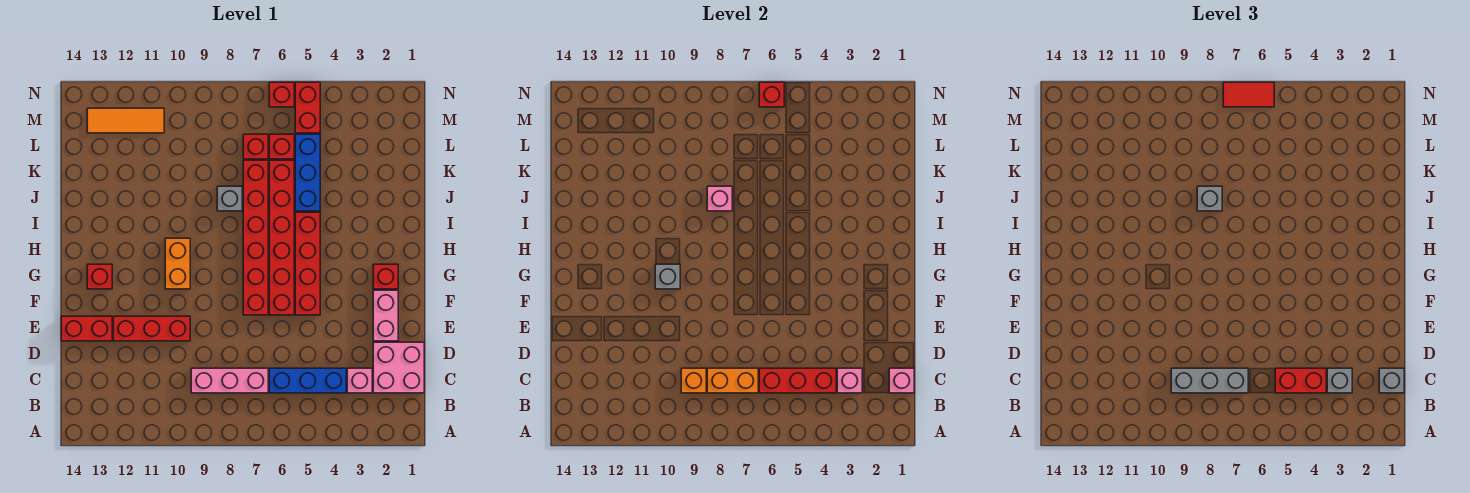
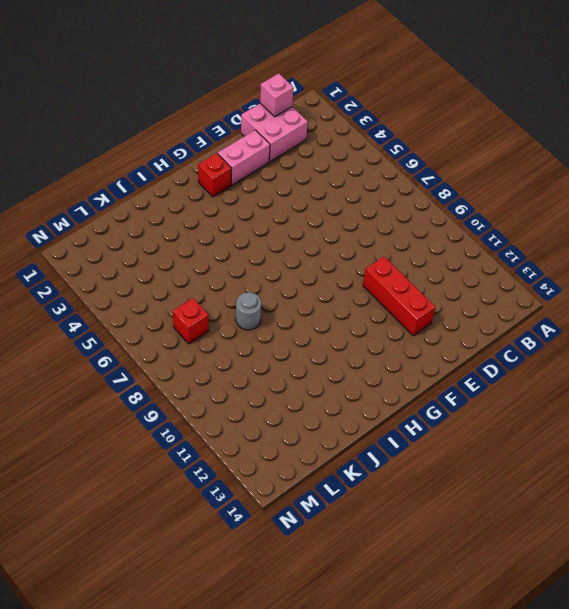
grey round brick J8 level 1 -> grey brick J8 level 1
none -> pink brick C3 level 1
none -> blue brick C4:C6 level 1
none -> pink brick C7:C9 level 1
none -> red brick E13:E14 level 1

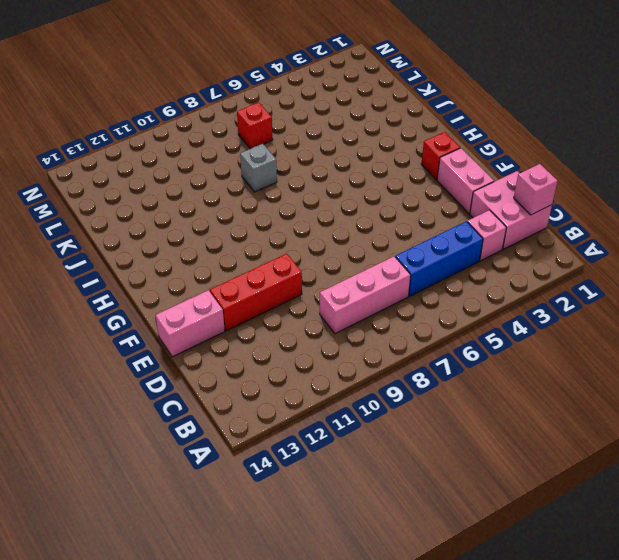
pink brick E13:E14 level 1 -> red brick E13:E14 level 1
none -> red brick F5:I5 level 1
none -> red brick F6:K6 level 1
none -> red brick F7:K7 level 1
none -> orange brick G10:H10 level 1

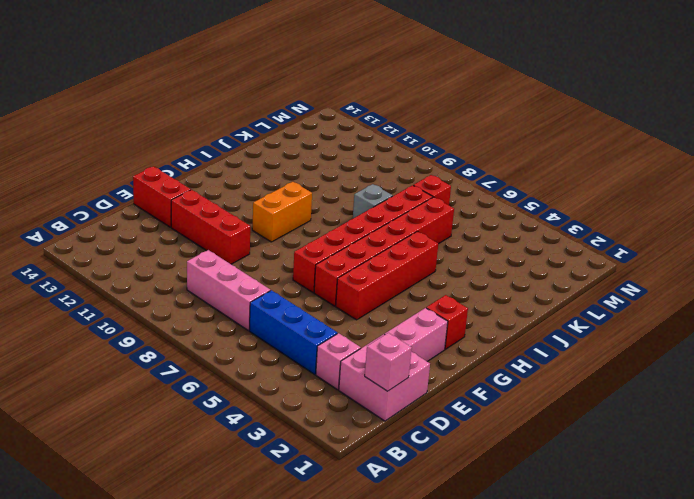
none -> red brick G13 level 1
none -> blue brick J5:L5 level 1
none -> red brick L6 level 1
none -> red brick M5:N5 level 1

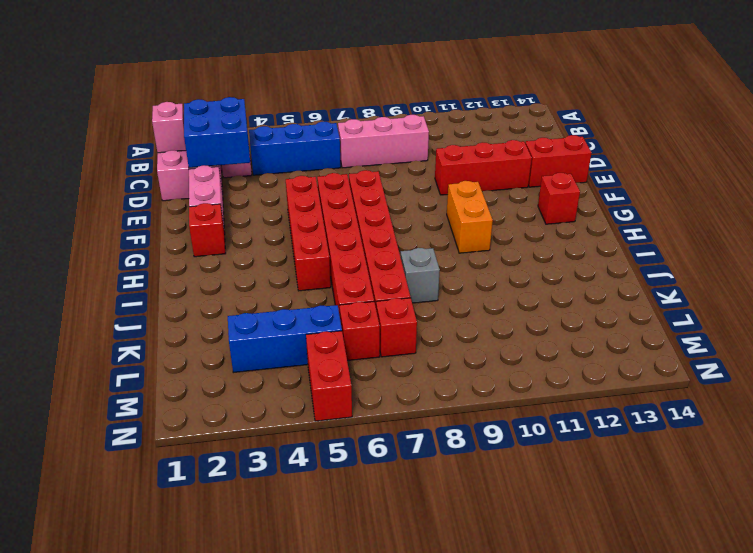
blue brick C2:D3 level 2 -> pink brick C3 level 2
blue brick L3:L5 level 1 -> blue brick J5:L5 level 1
none -> orange tile M11:M13 level 1
none -> red brick N6 level 1
none -> red brick C4:C6 level 2
none -> orange brick C7:C8 level 2

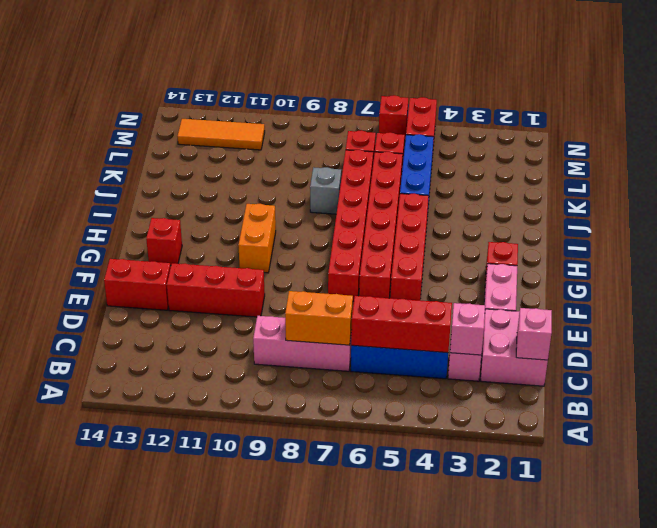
none -> orange brick C9 level 2
none -> grey brick G10 level 2
none -> pink brick J8 level 2
none -> red brick N6 level 2

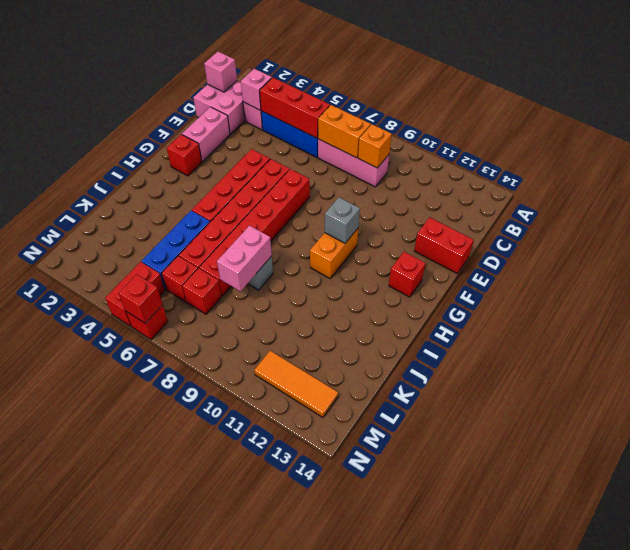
pink brick J8:K8 level 2 -> pink brick J8 level 2
none -> red brick E10:E12 level 1
none -> grey brick C1 level 3
none -> grey brick C3 level 3
none -> red brick C4:C5 level 3

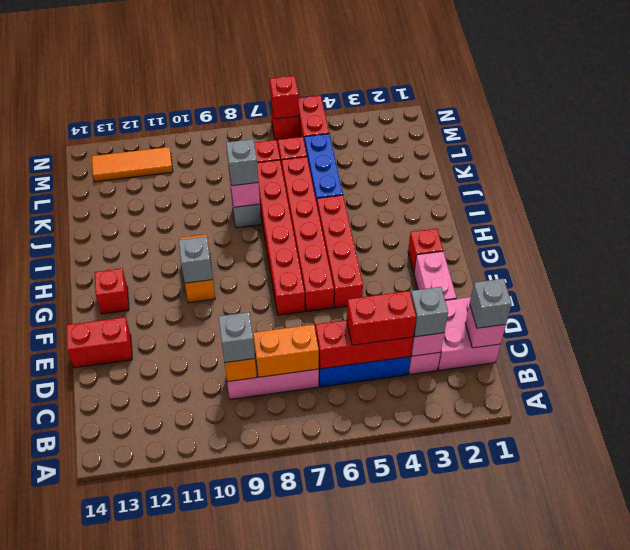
grey brick C9 level 3 -> grey brick C7:C9 level 3
none -> red brick E10:E12 level 1
none -> red tile N6:N7 level 3

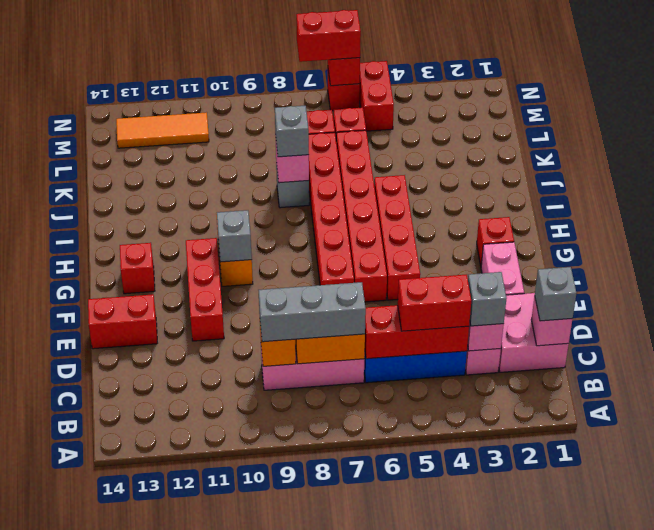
red brick E11:G11 level 1 -> red brick E10:E12 level 1
red brick N6:N7 level 3 -> red tile N6:N7 level 3
none -> blue brick J5:L5 level 1

